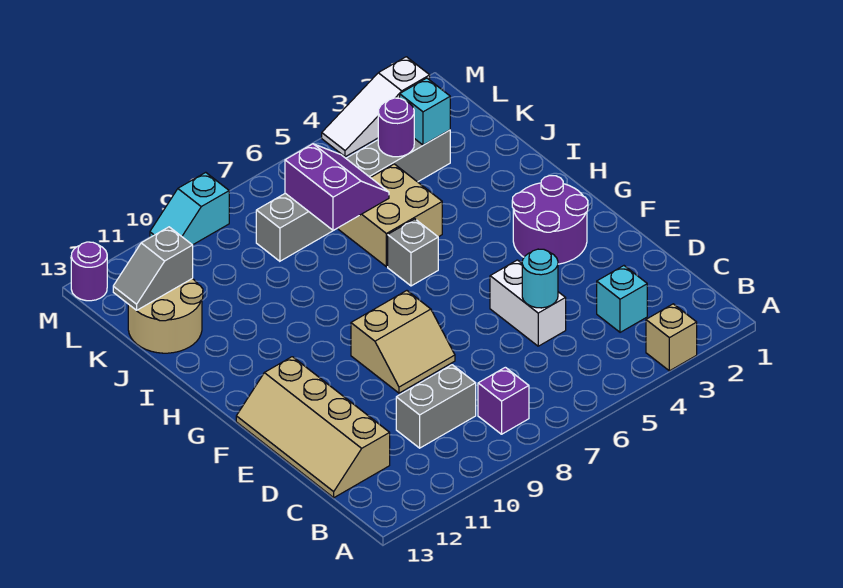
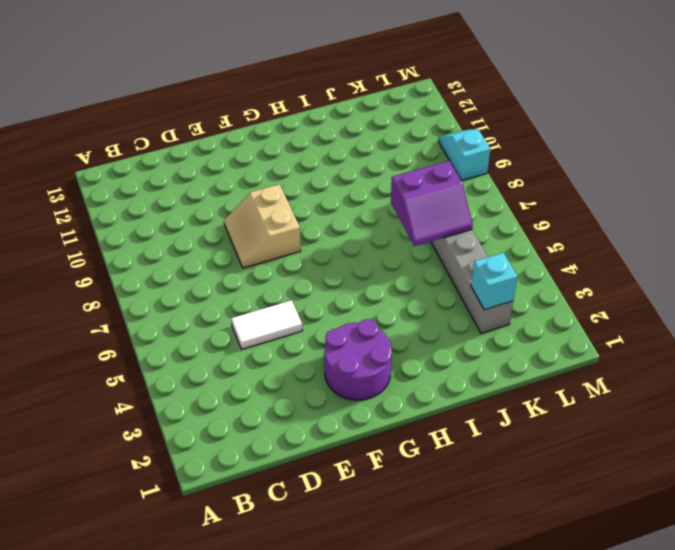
white tile D5:E5 level 1 -> white brick D5:E5 level 1
none -> tan brick A3 level 1
none -> purple brick B8 level 1
none -> cyan brick C3 level 1

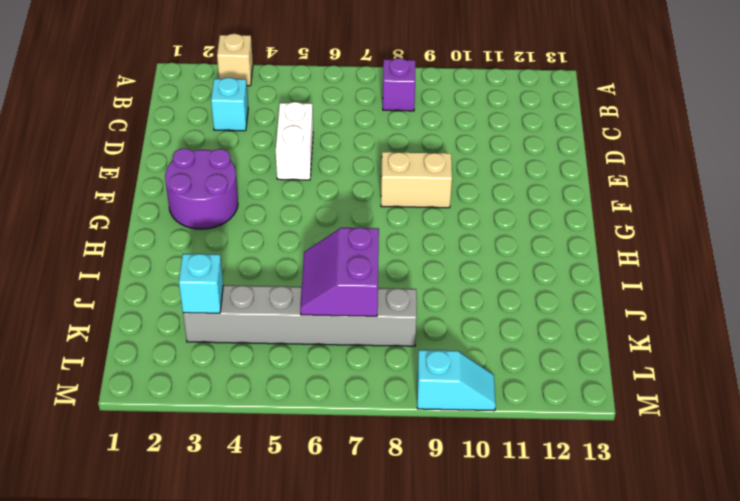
none -> grey brick C9:C10 level 1
none -> tan slope C12:F13 level 1 top 12
none -> grey brick H6 level 1

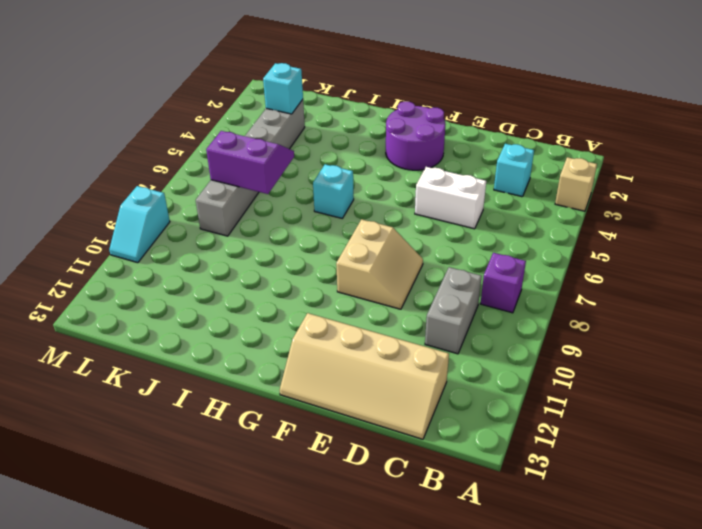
cyan brick H6 level 1 -> grey brick H6 level 1
none -> tan brick I5:J6 level 1
none -> tan round brick J12:K13 level 1
none -> white slope M2:M4 level 1 top 2

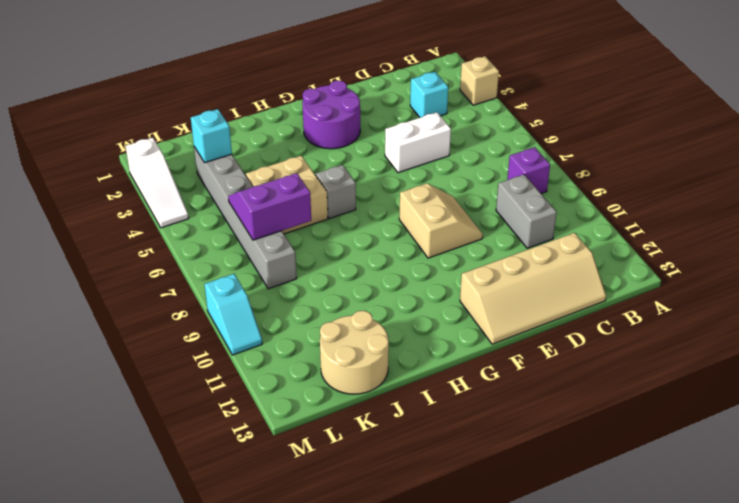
none -> purple round brick M13 level 1
none -> cyan round brick D5 level 2
none -> purple round brick K4 level 2

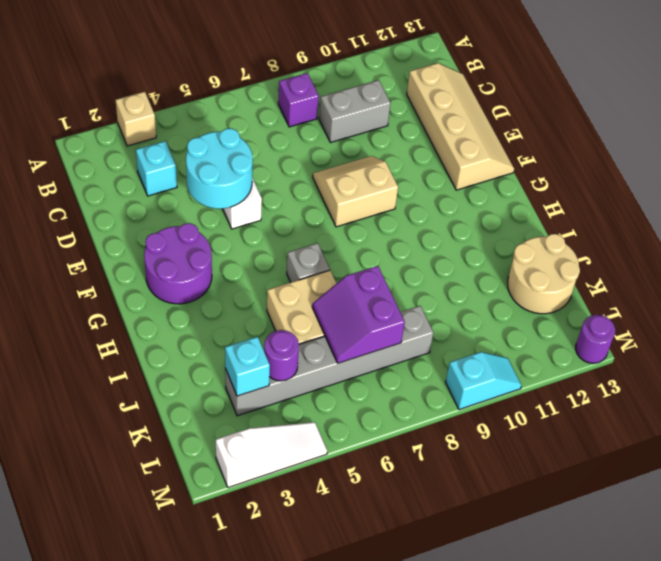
cyan round brick D4:E5 level 2 -> cyan round brick D5 level 2
none -> grey slope K12:K13 level 2 top 12

